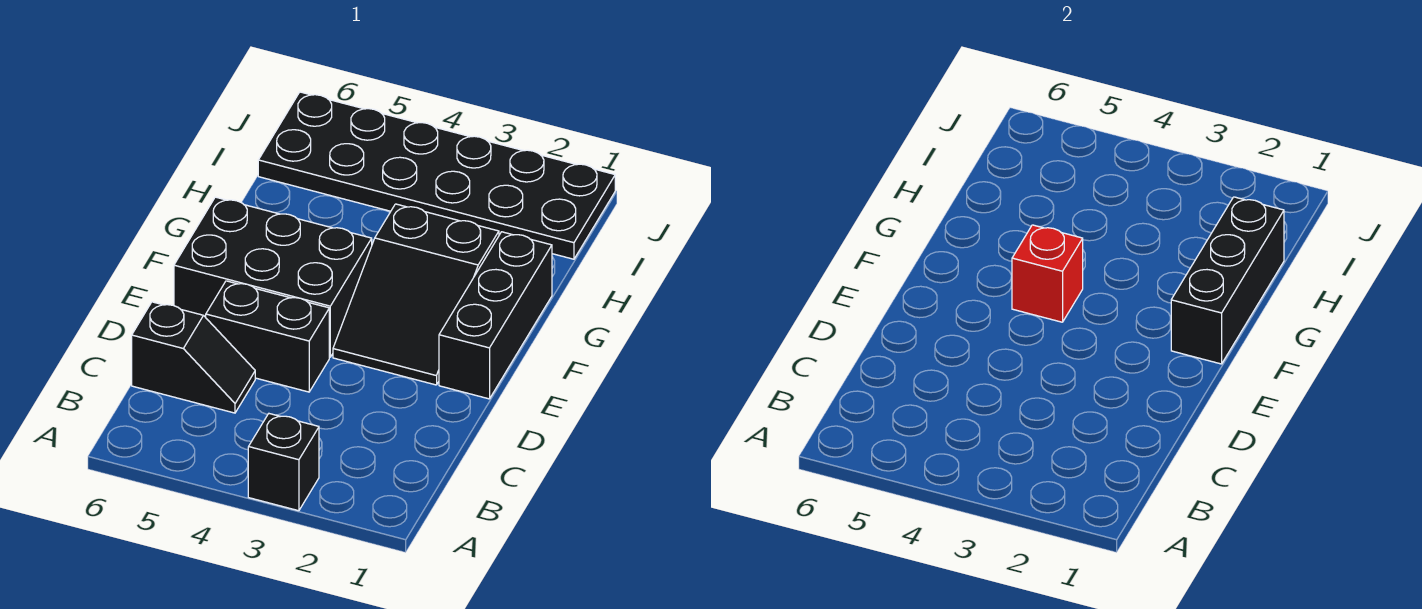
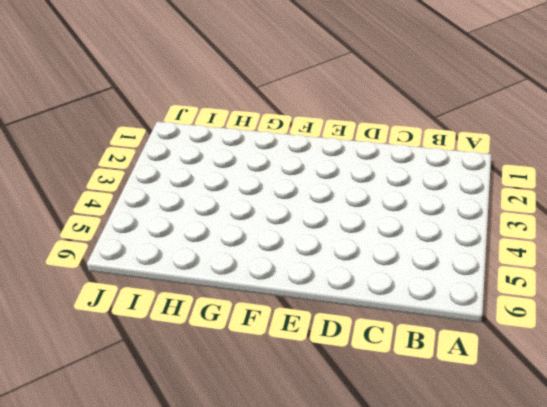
none -> black brick A3 level 1
none -> black slope C5:C6 level 1 top 6

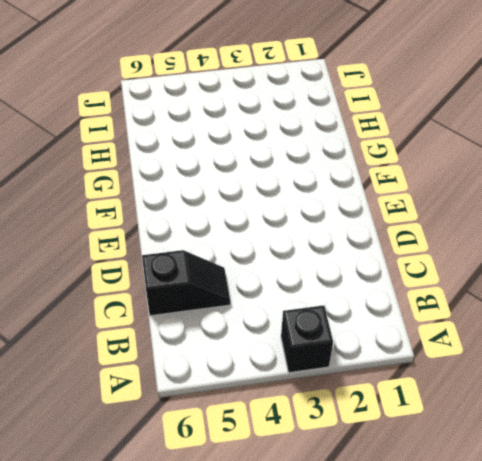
none -> black brick D4:D5 level 1
none -> black brick E1:G1 level 1

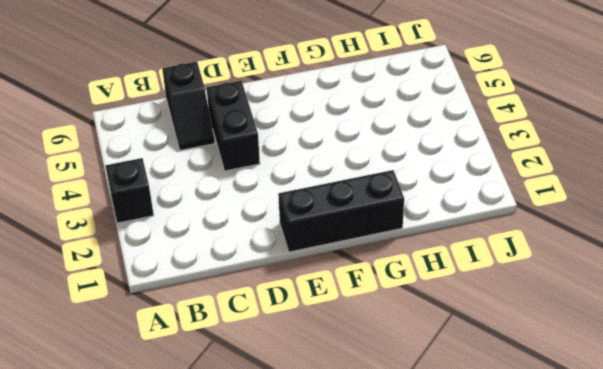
none -> black slope E2:G3 level 1 top G
none -> black brick E4:F6 level 1

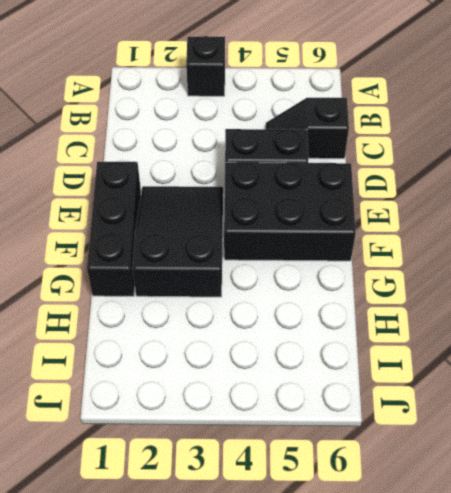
none -> black plate I1:J6 level 1
none -> black brick F1:H1 level 2

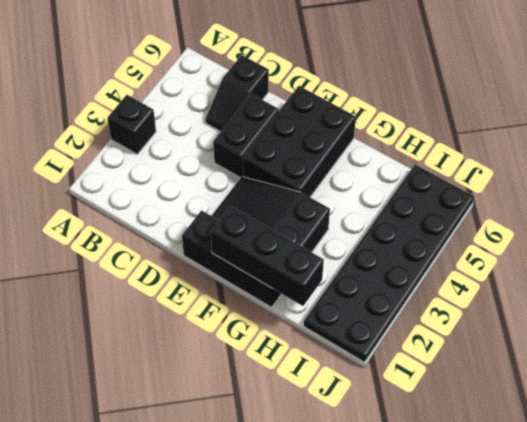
none -> red brick F4 level 2

